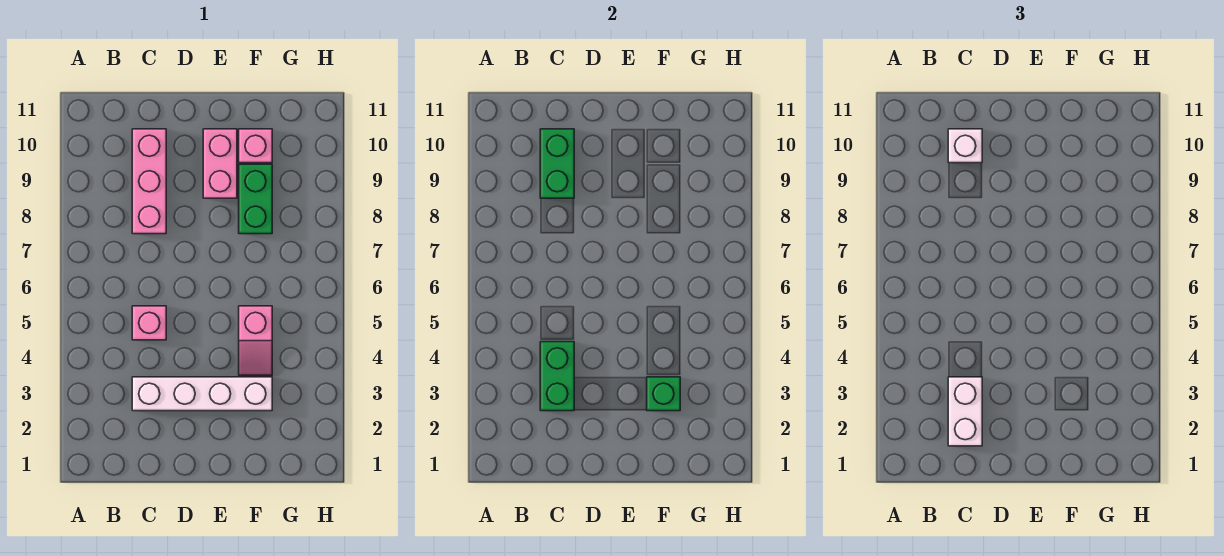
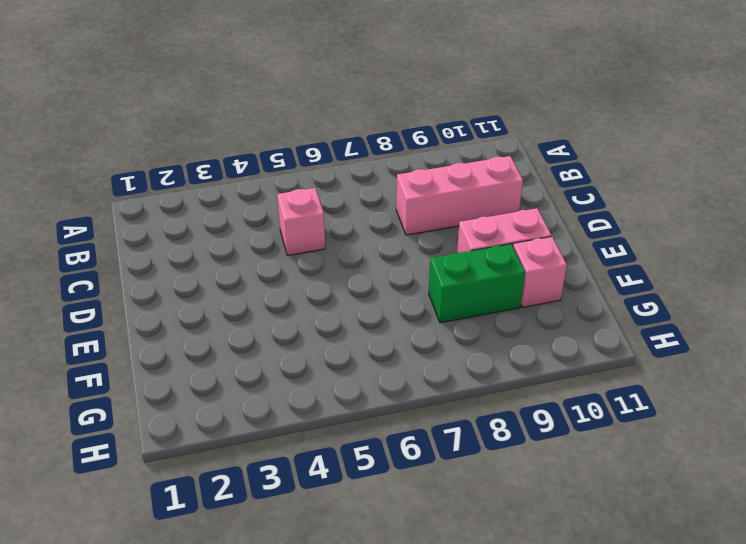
none -> white brick C3:F3 level 1
none -> pink slope F4:F5 level 1 top 5
none -> green brick C3:C4 level 2

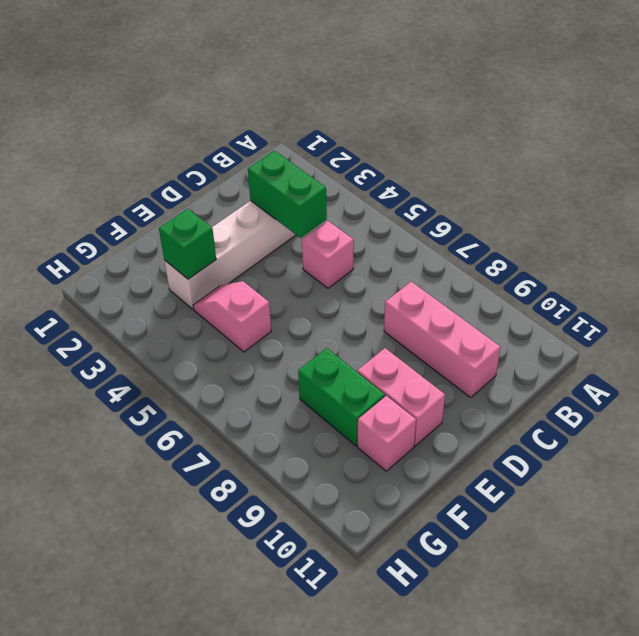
none -> green brick C9:C10 level 2
none -> white brick C2:C3 level 3
none -> white brick C10 level 3

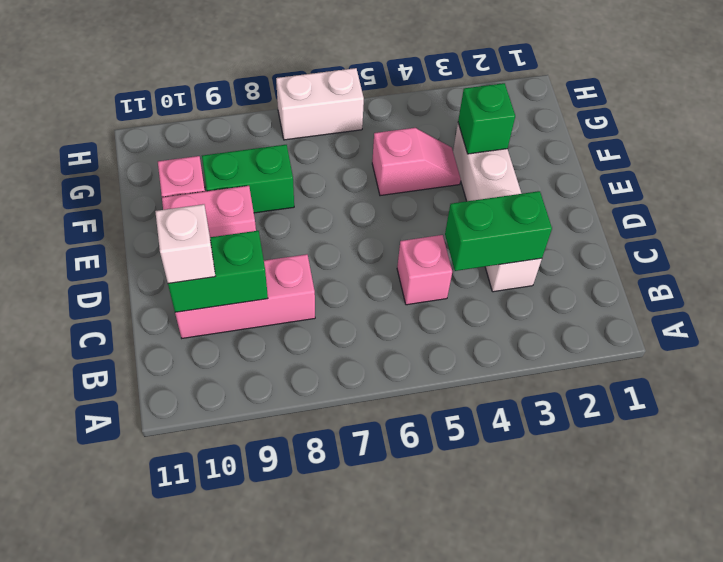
white brick H6:H7 level 1 -> white brick C2:C3 level 3

